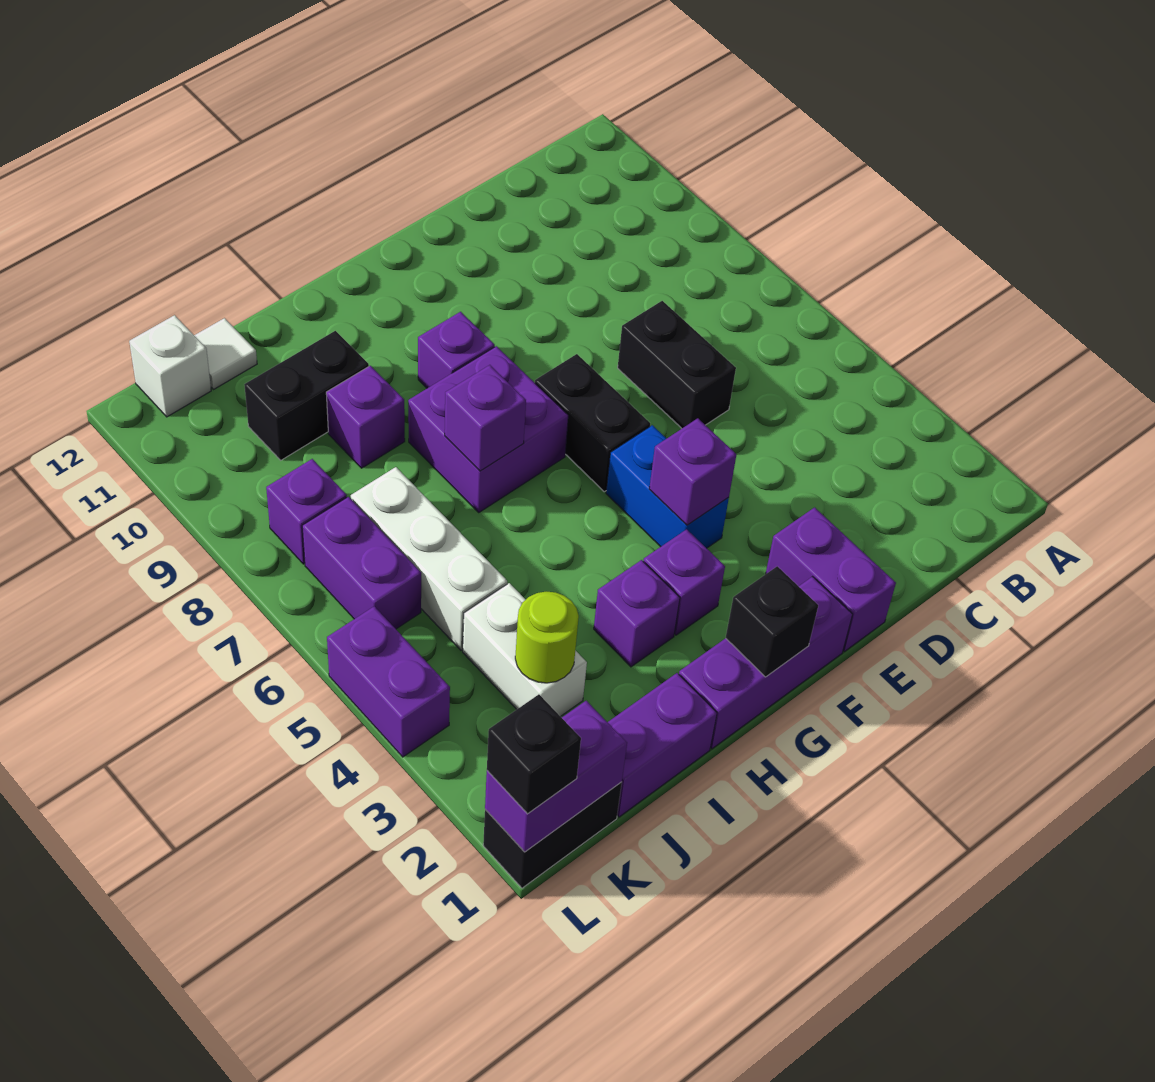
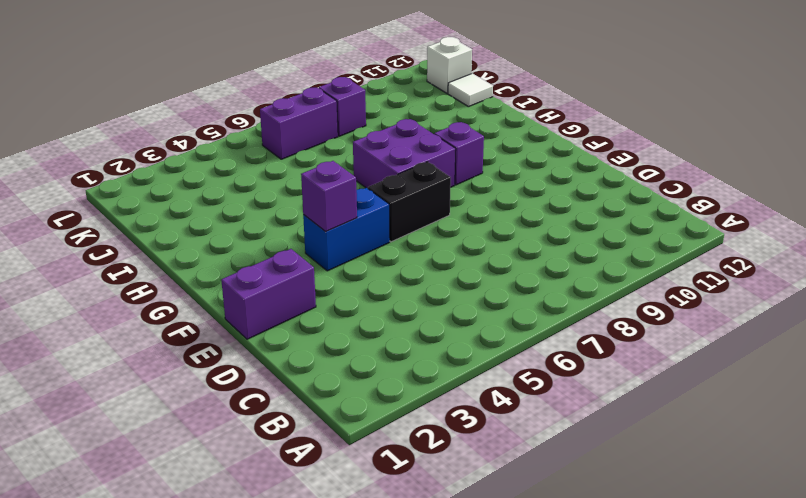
none -> black brick D6:D7 level 1
none -> purple brick F1:H1 level 1
none -> purple brick G3 level 1

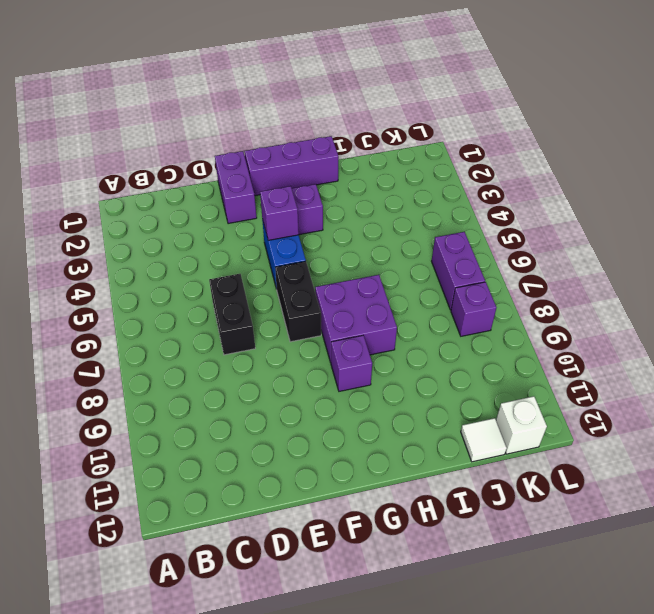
none -> purple brick H3 level 1
none -> purple brick I1:J1 level 1
none -> purple brick I9 level 1

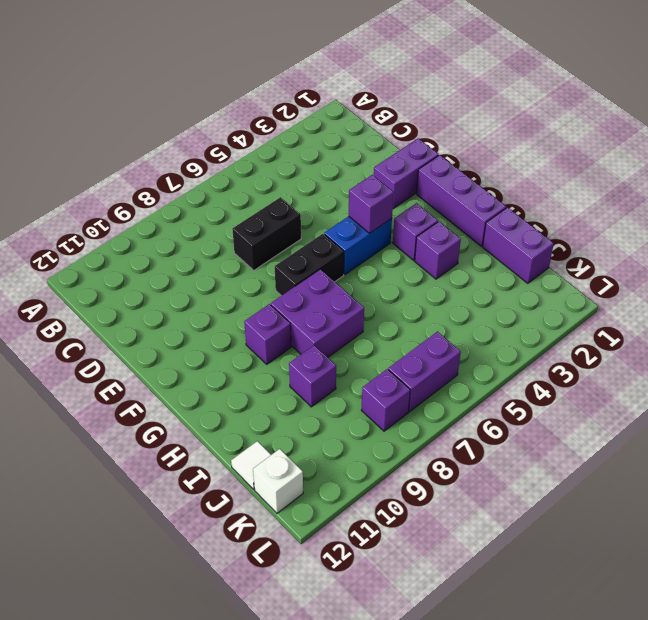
none -> black brick I10:J10 level 1
none -> white brick J3:J4 level 1
none -> white brick J5:J7 level 1

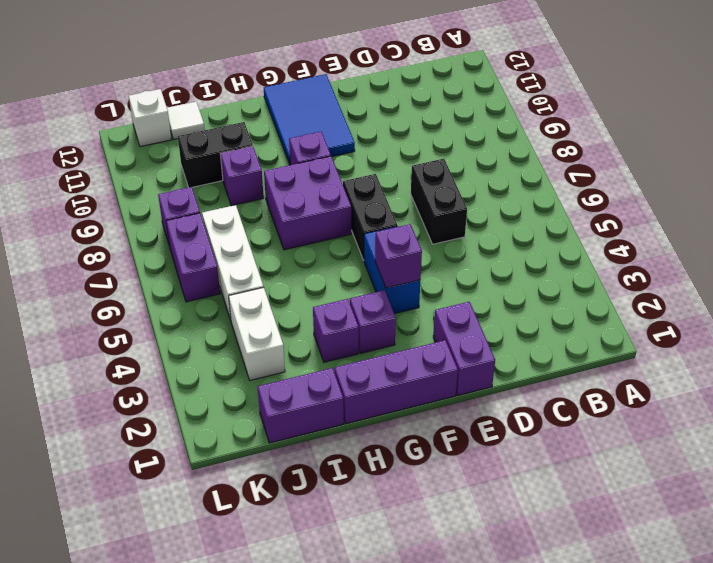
blue tile F10:G12 level 1 -> none
none -> black brick K1:L1 level 1
none -> purple brick L4:L5 level 1
none -> black brick G1 level 2

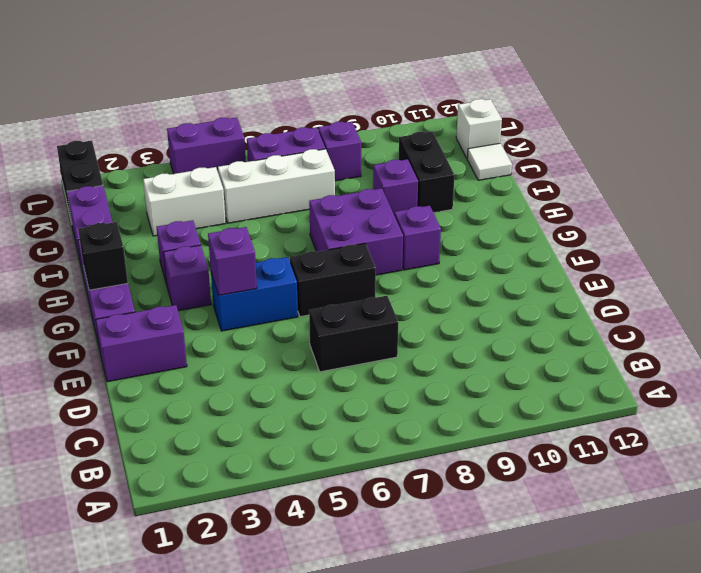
none -> purple brick H7 level 2
none -> lime round brick J3 level 2
none -> purple brick K1:L1 level 2

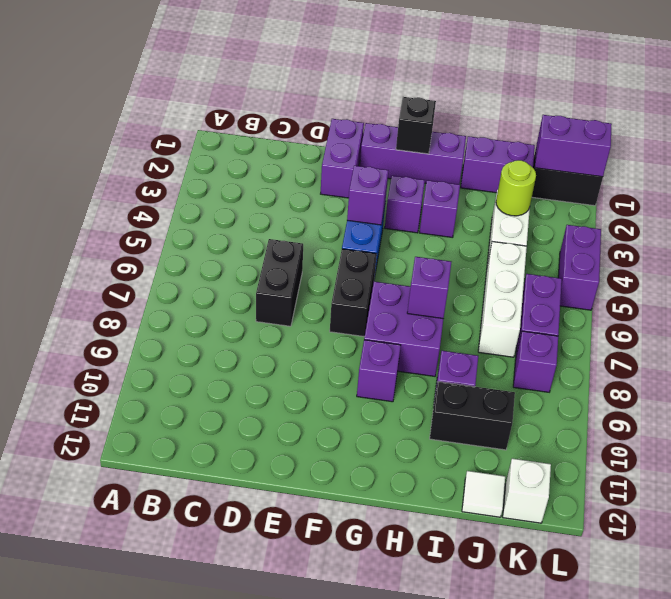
none -> black brick L1 level 3

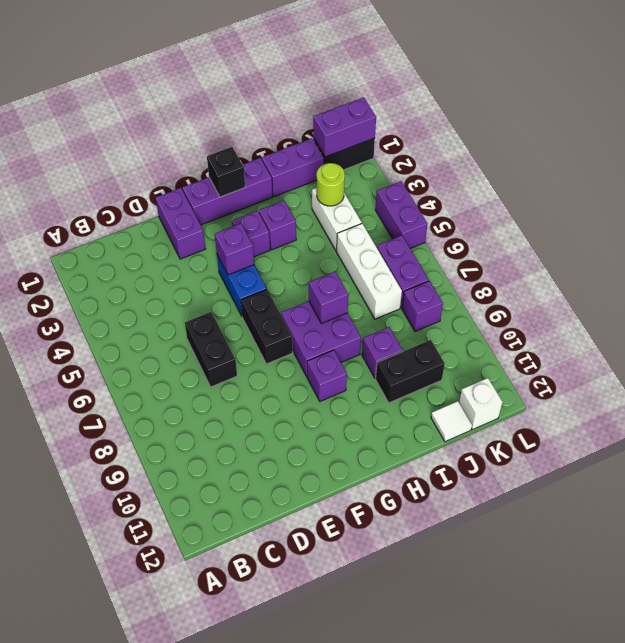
none -> black brick L1 level 3

